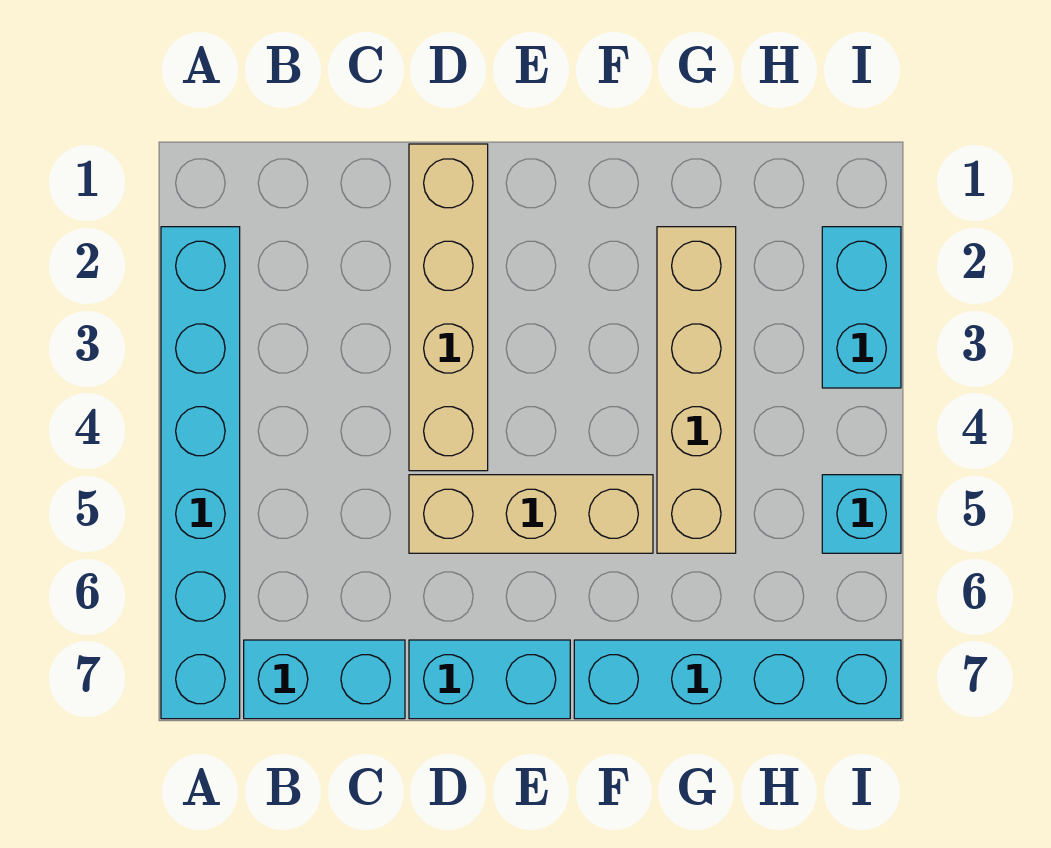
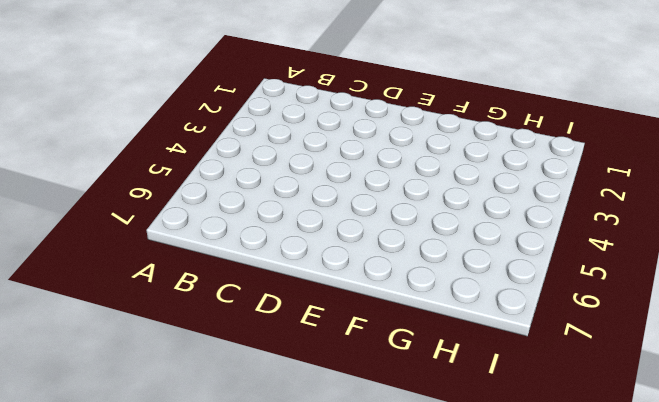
none -> cyan brick A2:A7 level 1
none -> cyan brick B7:C7 level 1

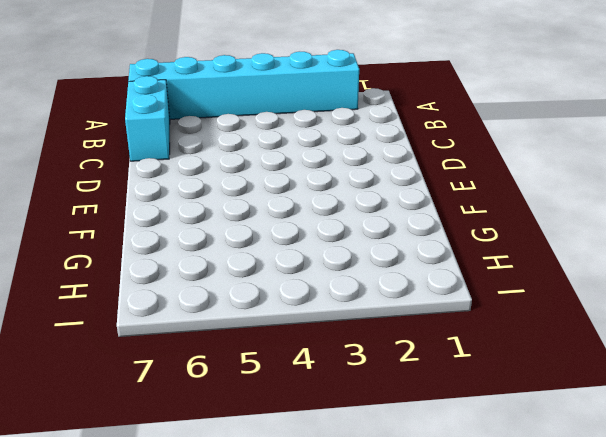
none -> tan brick D1:D4 level 1
none -> tan brick D5:F5 level 1

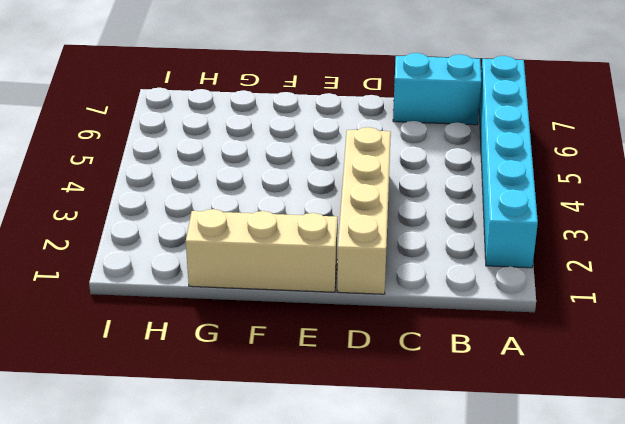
tan brick E1:G1 level 1 -> tan brick D5:F5 level 1
none -> cyan brick D7:E7 level 1
none -> cyan brick F7:I7 level 1

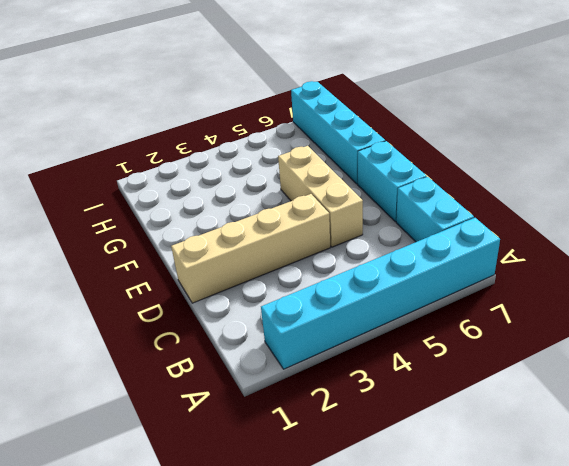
none -> tan brick G2:G5 level 1
none -> cyan brick I2:I3 level 1

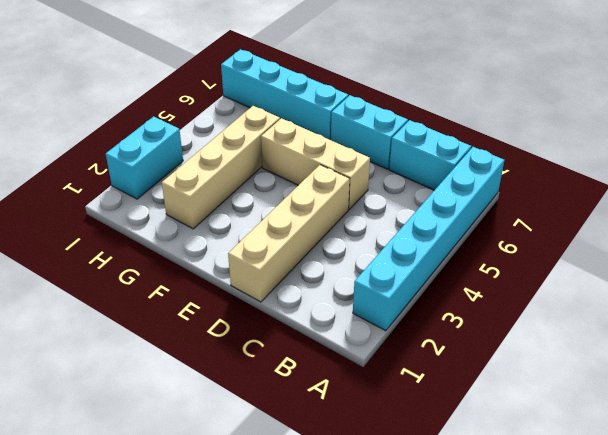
none -> cyan brick I5 level 1

